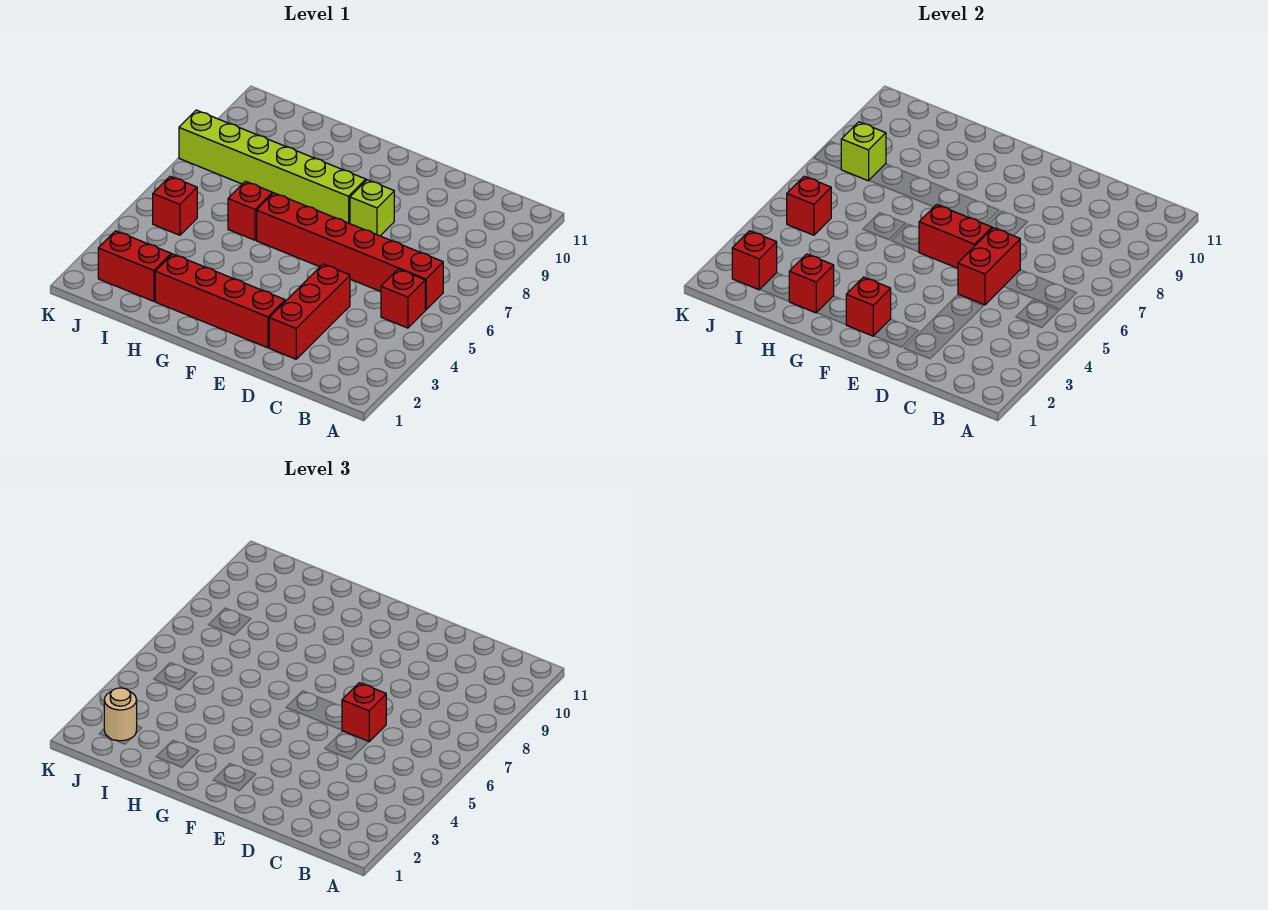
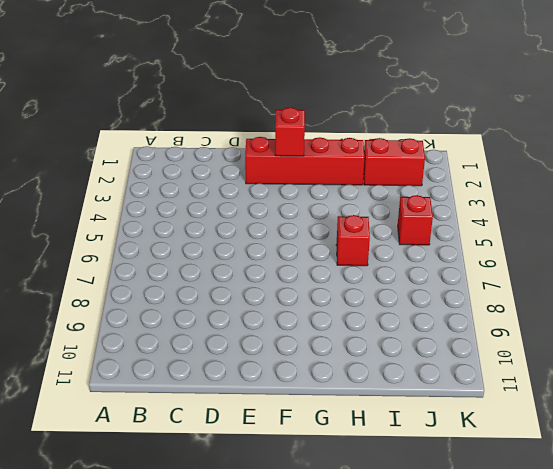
none -> red brick B5 level 1
none -> red brick B6:G6 level 1
none -> red brick D2:D4 level 1

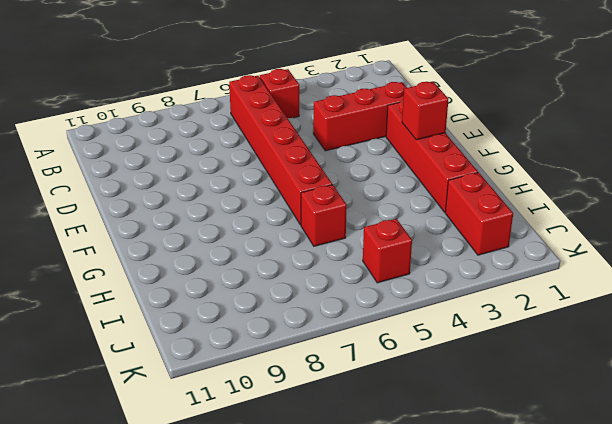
none -> lime brick E8 level 1
none -> lime brick F8:K8 level 1
none -> red brick D5:D6 level 2

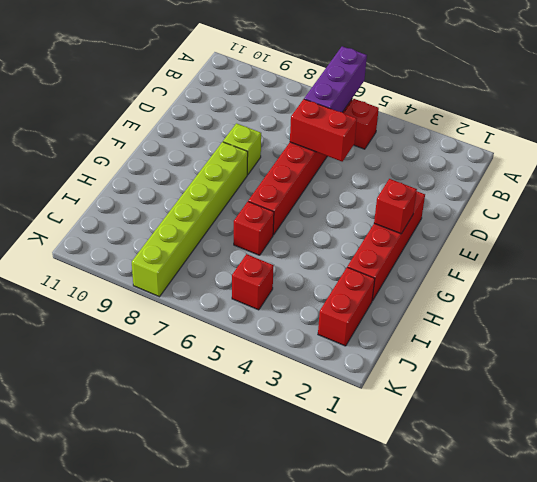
purple brick A6:C6 level 2 -> none
none -> red brick D2:D4 level 1
none -> red brick E6:F6 level 2
none -> red brick H2 level 2

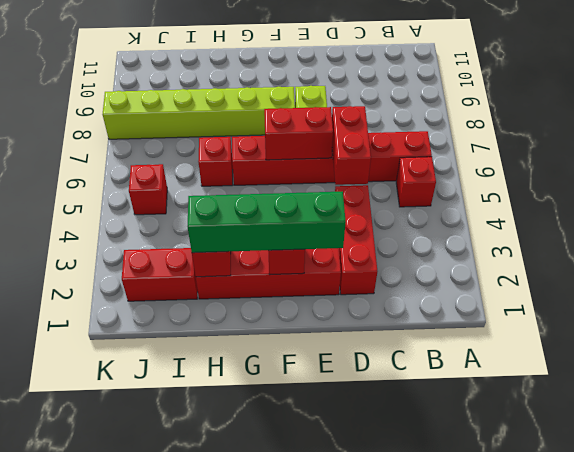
green brick E2:H2 level 3 -> none
none -> red brick J2 level 2
none -> red brick J5 level 2
none -> lime brick J8 level 2

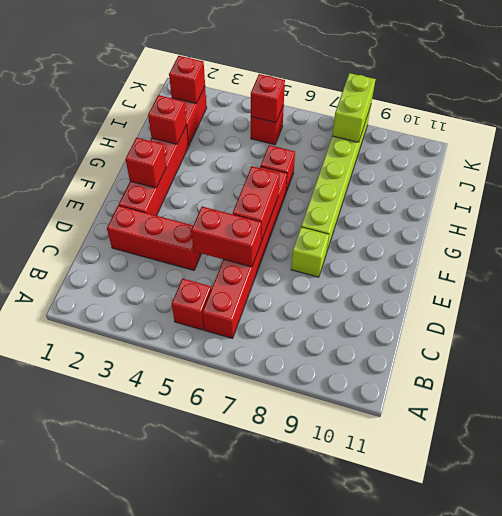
lime brick J8:K8 level 2 -> lime brick J8 level 2
none -> red brick D6 level 3
none -> tan round brick J2 level 3

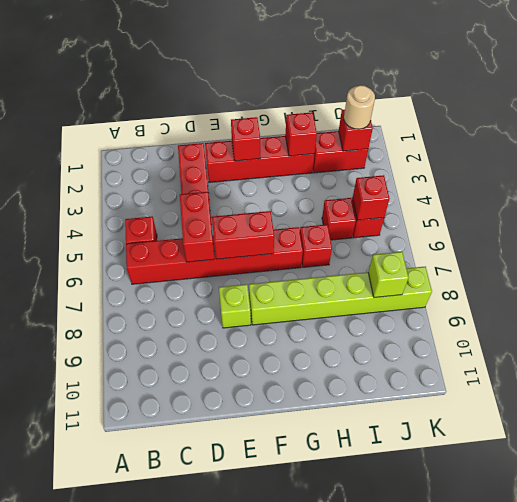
red brick I5 level 1 -> red brick D6 level 3

